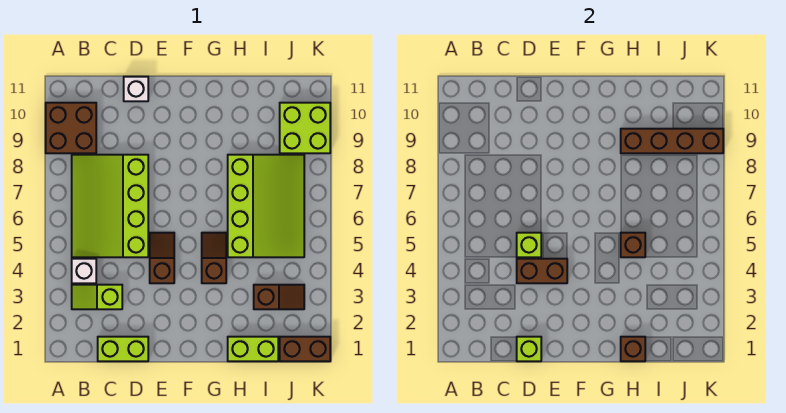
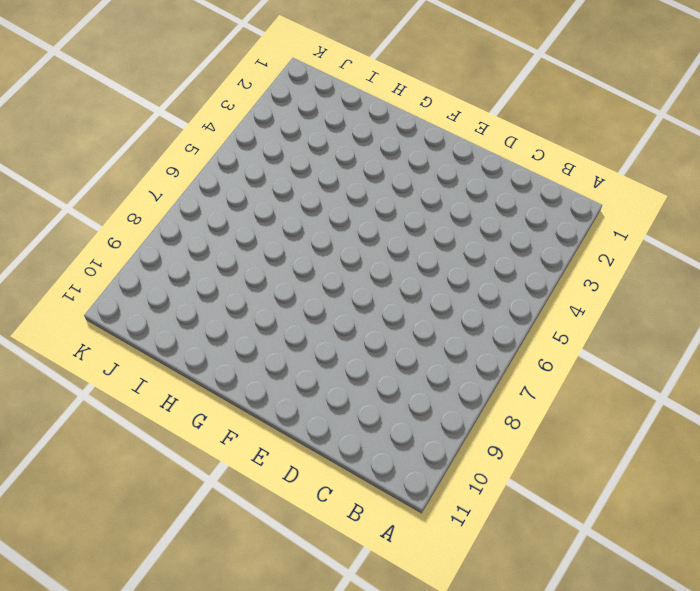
none -> brown brick A9:B10 level 1
none -> lime slope B3:C3 level 1 top C
none -> white brick B4 level 1

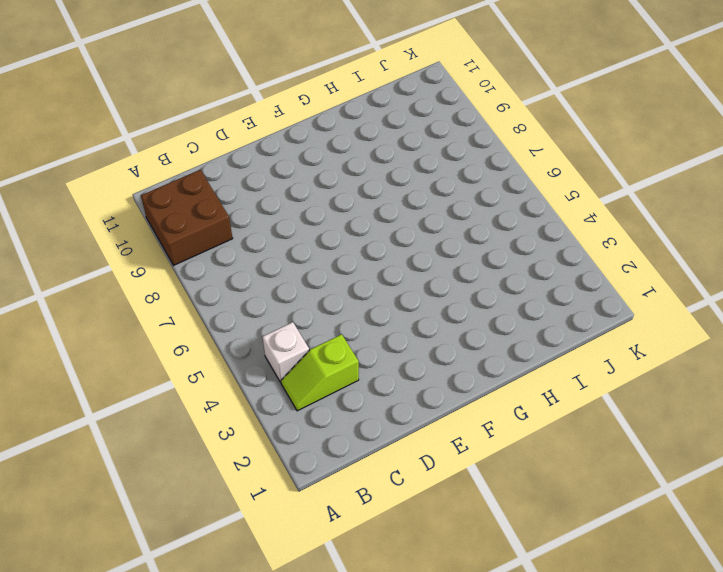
none -> lime slope B5:D8 level 1 top D
none -> lime brick C1:D1 level 1
none -> white brick D11 level 1

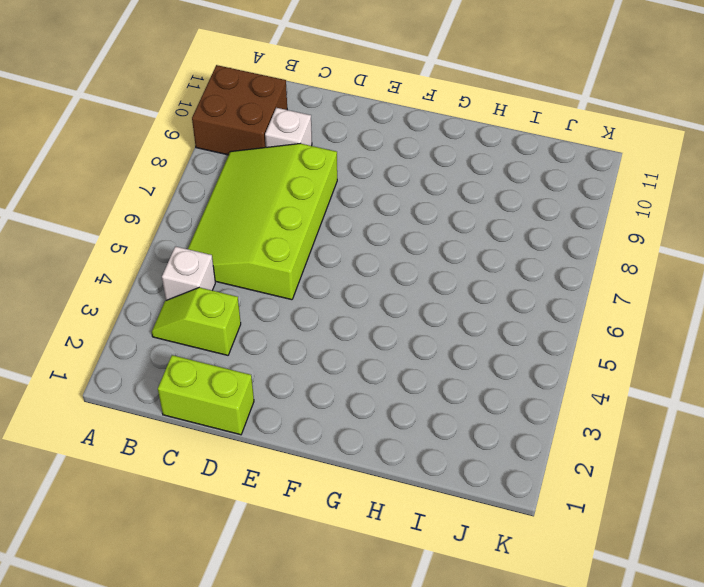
white brick C9 level 1 -> white brick D11 level 1
none -> brown slope E4:E5 level 1 top 4
none -> brown slope G4:G5 level 1 top 4
none -> lime brick H1:I1 level 1

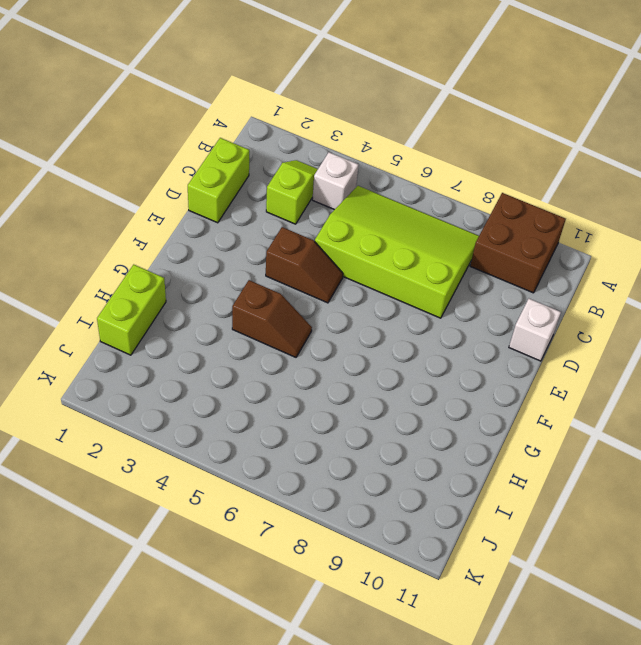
none -> lime slope H5:J8 level 1 top H
none -> brown slope I3:J3 level 1 top I
none -> brown brick J1:K1 level 1

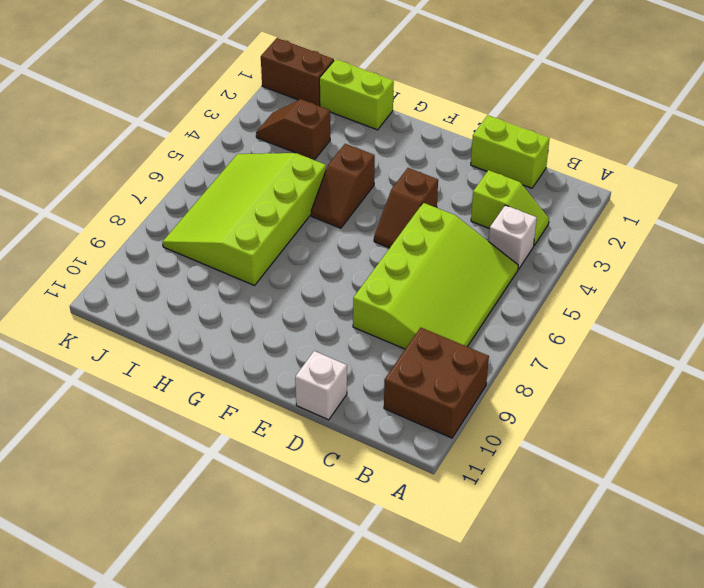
none -> lime brick J9:K10 level 1
none -> lime brick D1 level 2
none -> brown brick D4:E4 level 2

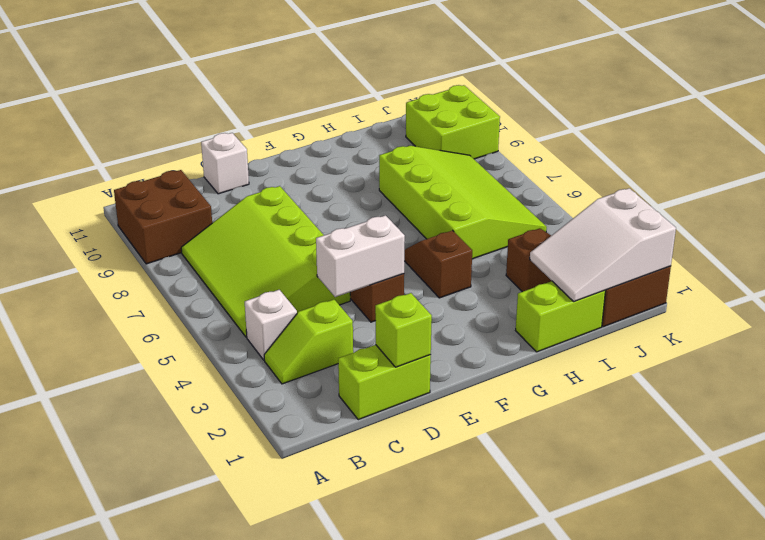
white brick D4:E4 level 2 -> brown brick D4:E4 level 2
white slope I1:K2 level 2 top K -> none
none -> lime brick D5 level 2
none -> brown brick H1 level 2
none -> brown brick H5 level 2

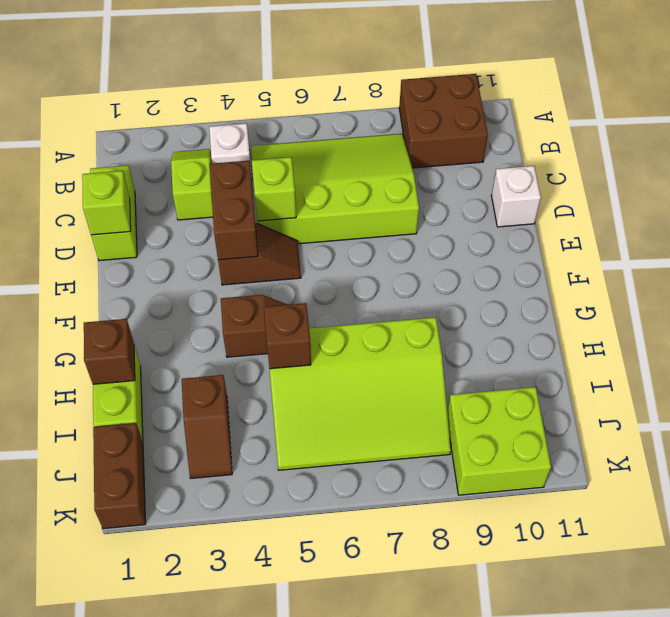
none -> brown brick H9:K9 level 2

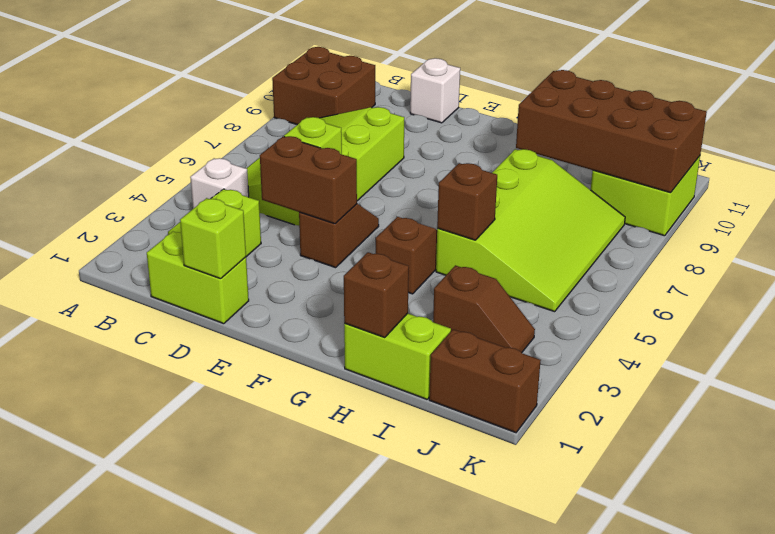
brown brick H9:K10 level 2 -> brown brick H9:K9 level 2

